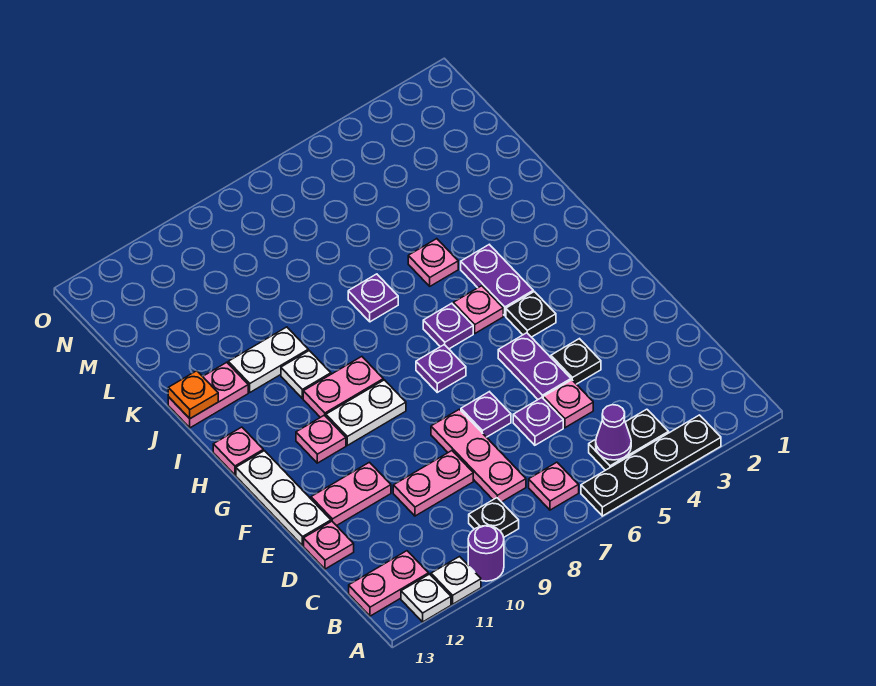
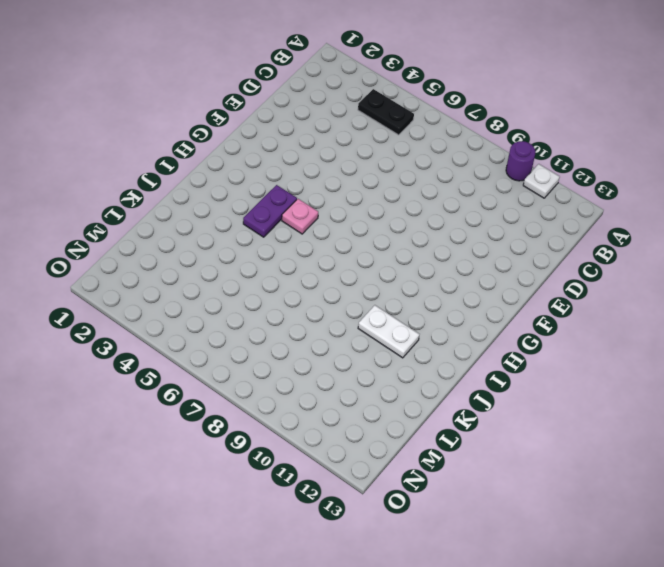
none -> black plate A3:A6 level 1
none -> white plate A12 level 1
none -> pink plate B7 level 1
none -> black plate B9 level 1

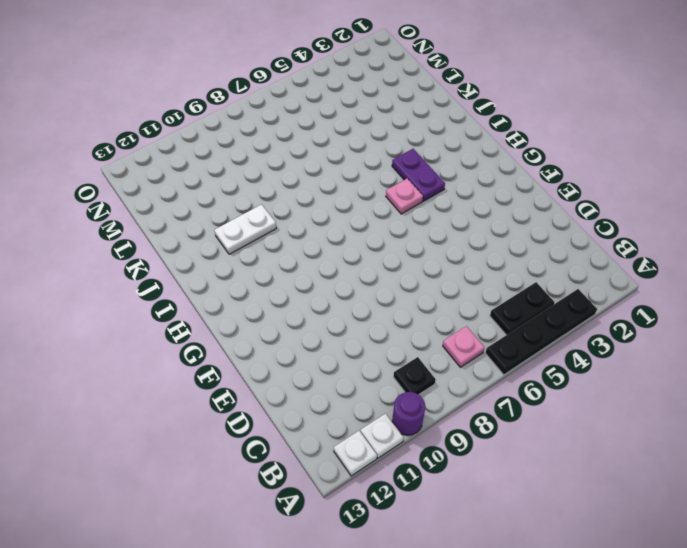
none -> pink plate B12:B13 level 1
none -> pink plate C8:E8 level 1
none -> pink plate D5 level 1
none -> purple plate D6 level 1

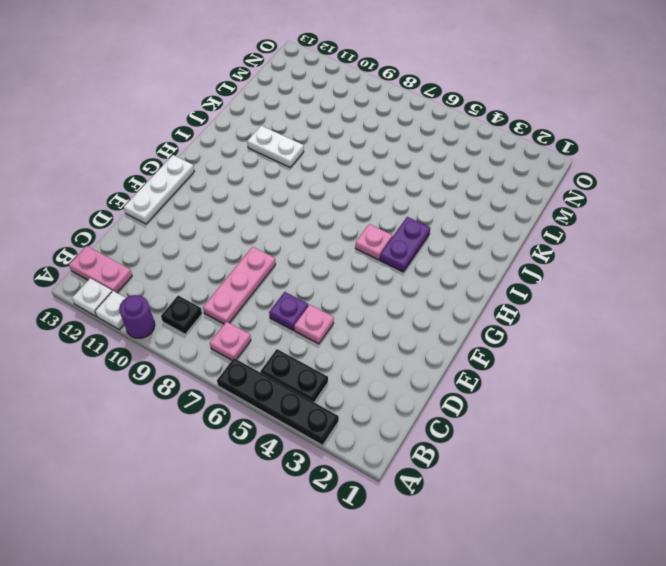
none -> pink plate D9:D10 level 1
none -> pink plate D13 level 1
none -> black plate E4 level 1
none -> purple plate E5:F5 level 1

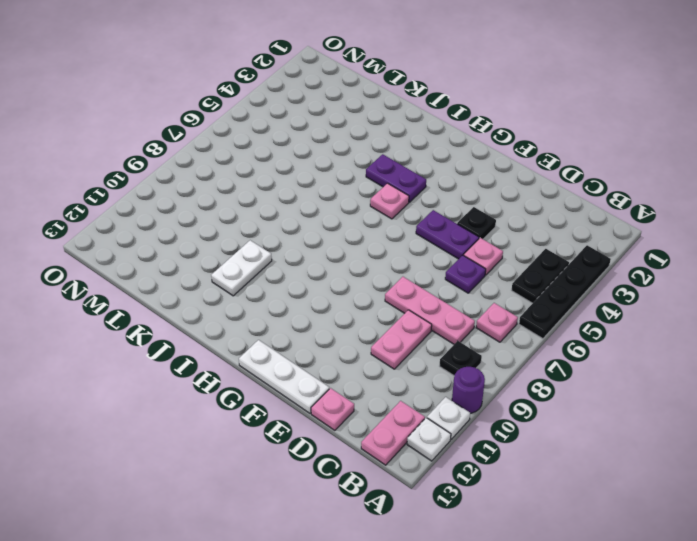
none -> purple plate E7 level 1
none -> pink plate E11:E12 level 1
none -> black plate G4 level 1
none -> purple plate G7 level 1

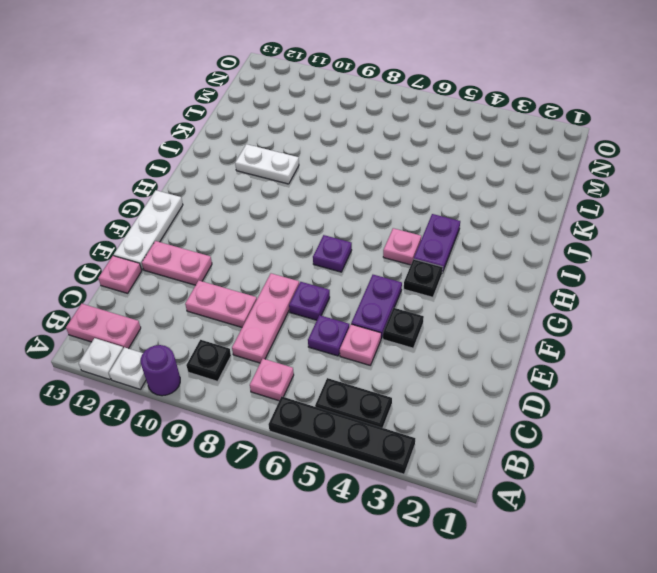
none -> white plate G9:G10 level 1
none -> pink plate G11 level 1
none -> purple plate H6 level 1
none -> pink plate H9:H10 level 1

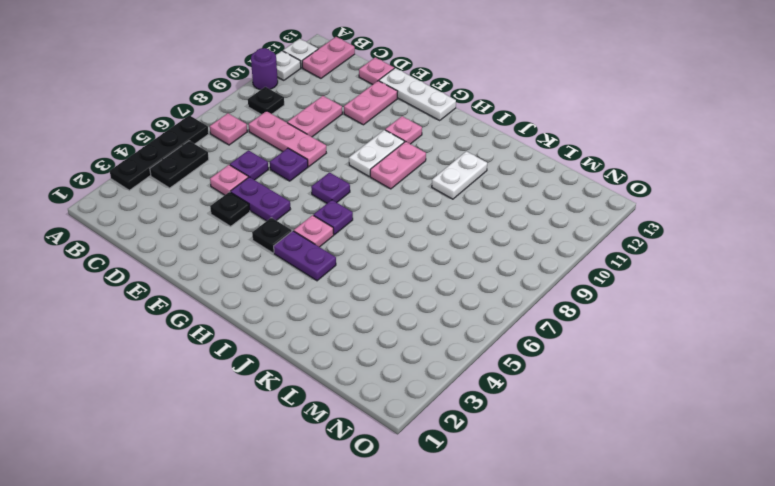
none -> pink plate H13 level 1
none -> white plate I10 level 1
none -> pink plate J5 level 1
none -> purple plate J7 level 1

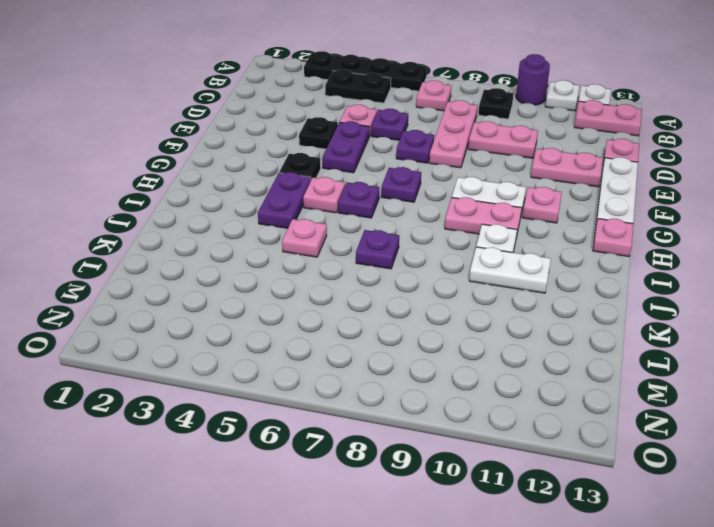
none -> pink plate J12:J13 level 1
none -> purple cone B5 level 2
none -> orange plate J13 level 2

